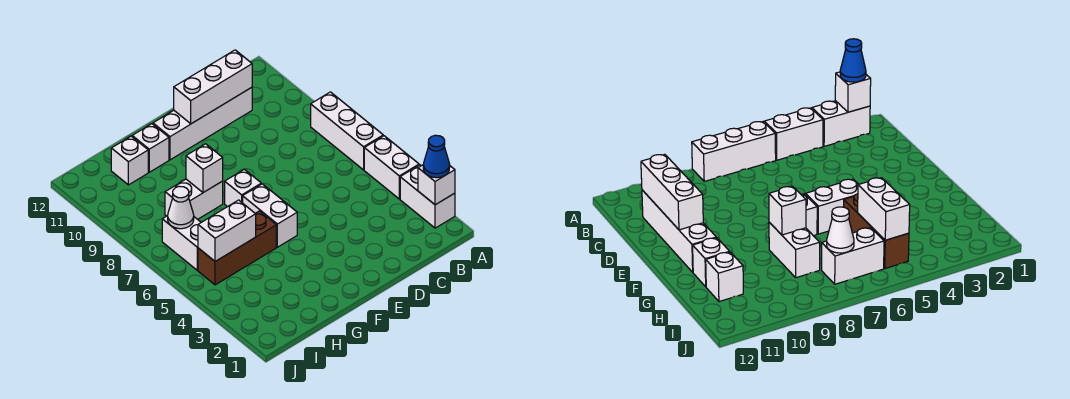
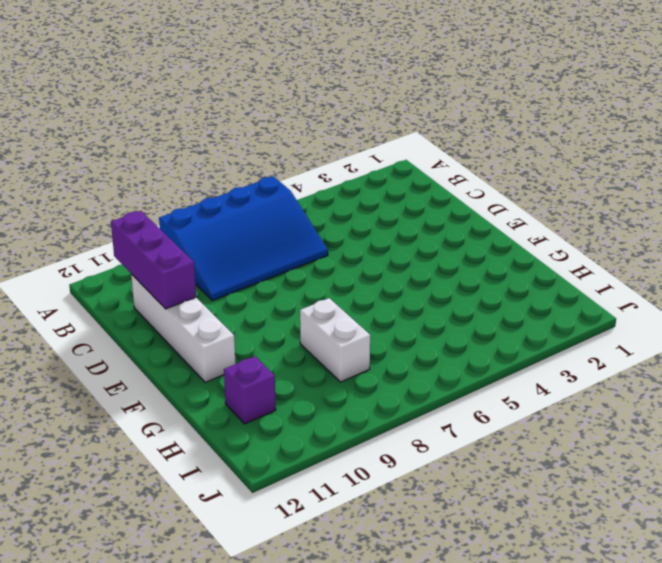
blue slope A6:C9 level 1 top A -> white brick A6:A8 level 1
purple brick B11:D11 level 2 -> white brick C11:E11 level 2
purple brick H11 level 1 -> white brick H11 level 1
none -> white brick A2:A3 level 1
none -> white brick A4:A5 level 1
none -> white brick F5:F6 level 1

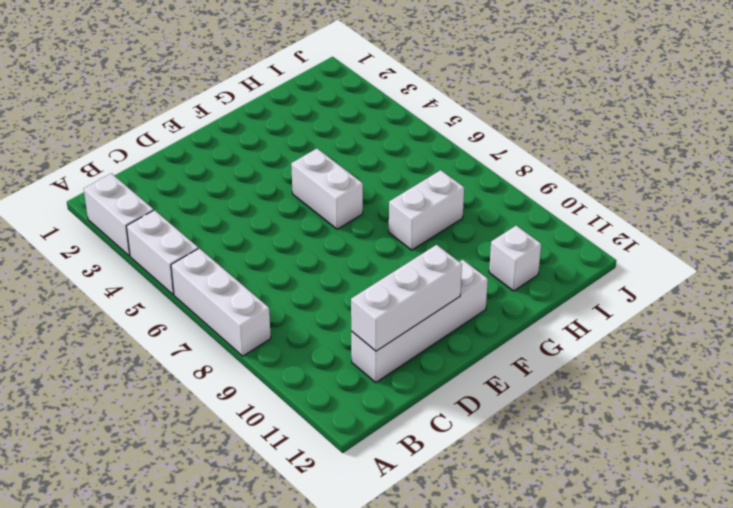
none -> white brick F7 level 1
none -> brown brick G5:I5 level 1
none -> white brick G11 level 1

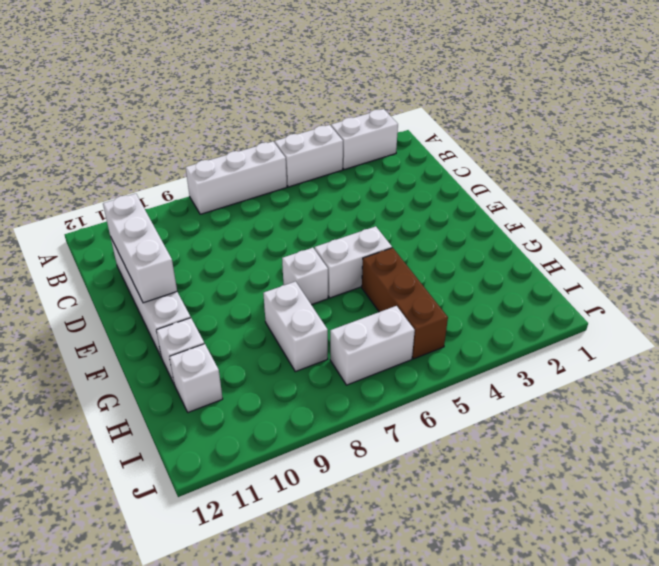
none -> white brick A2 level 2
none -> white brick G8 level 2
none -> white brick H5:I5 level 2

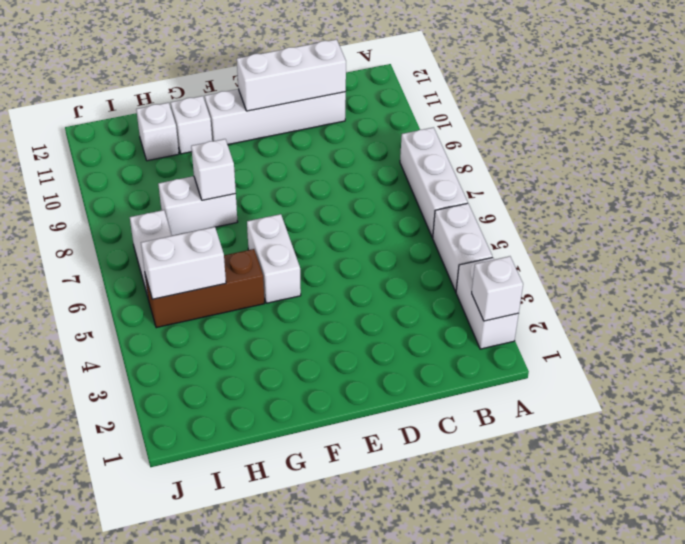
none -> white brick F7 level 1
none -> white cone I7 level 2
none -> blue cone A2 level 3

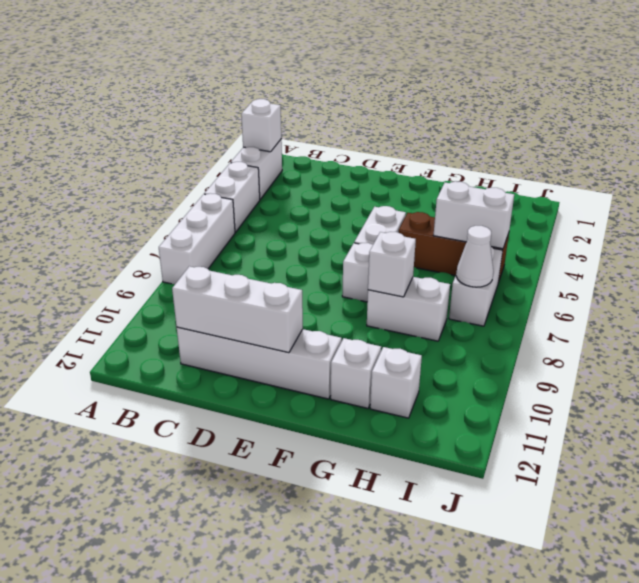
none -> blue cone A2 level 3

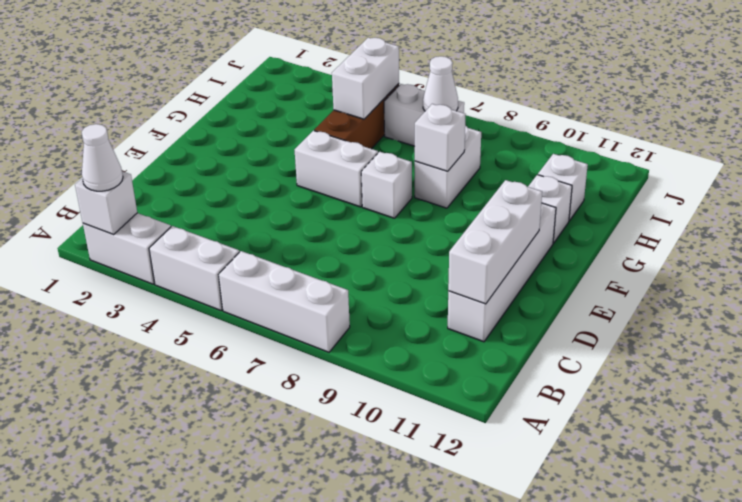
white cone A2 level 3 -> blue cone A2 level 3

